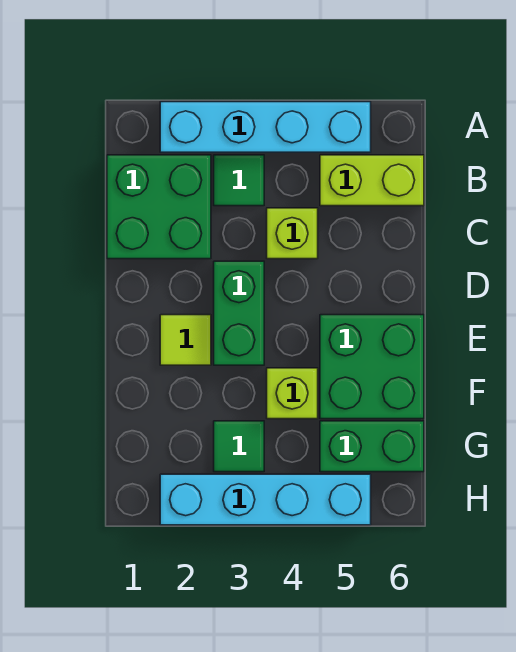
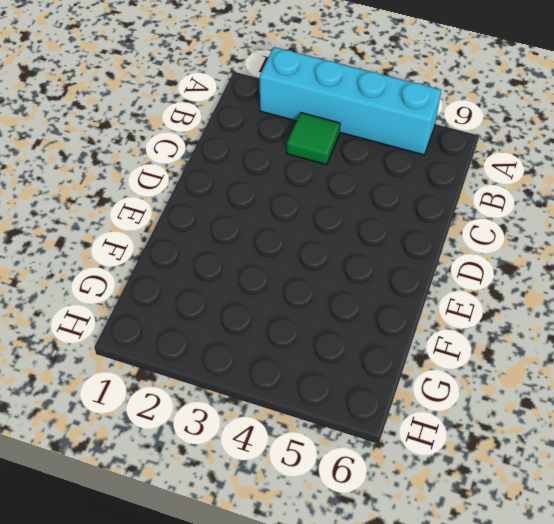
none -> green brick B1:C2 level 1
none -> lime brick B5:B6 level 1
none -> lime brick C4 level 1

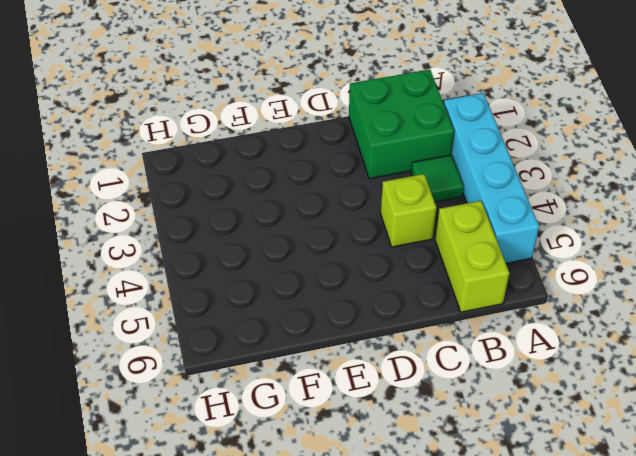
none -> green brick D3:E3 level 1
none -> lime tile E2 level 1
none -> green brick E5:F6 level 1

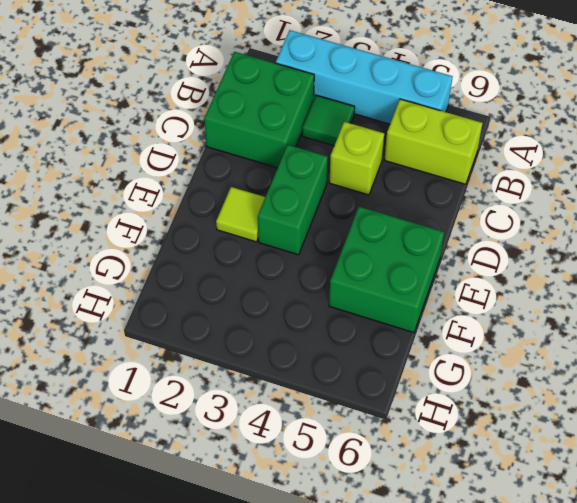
none -> lime brick F4 level 1
none -> green tile G3 level 1
none -> green brick G5:G6 level 1

